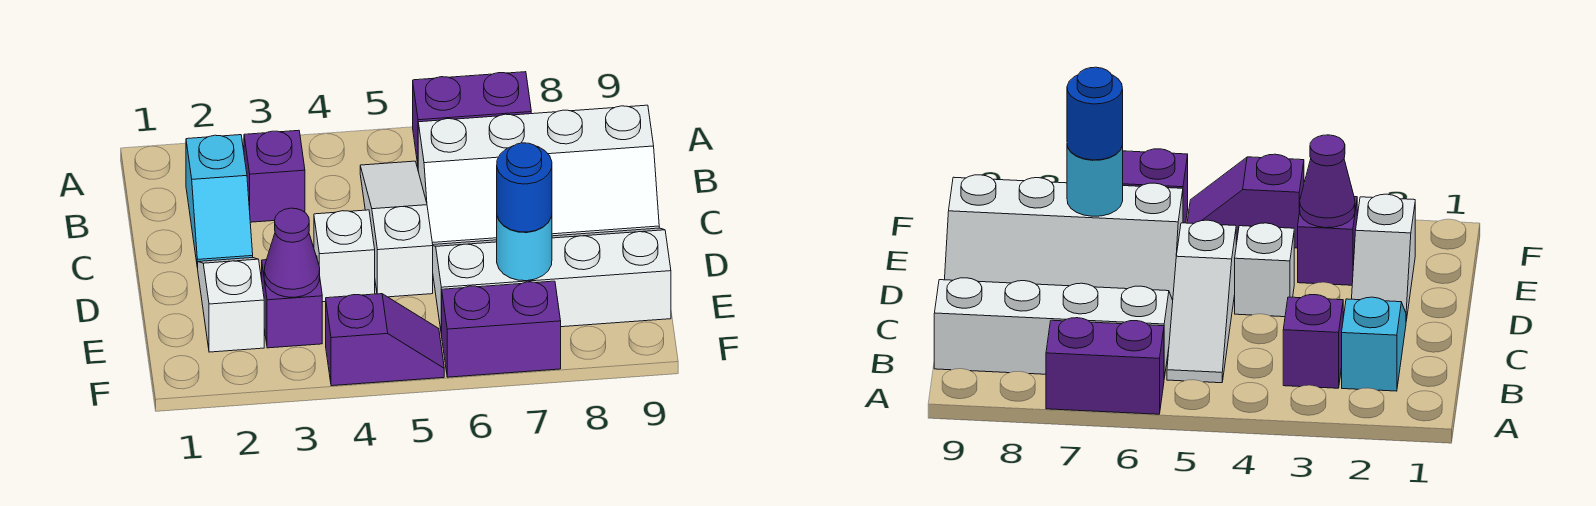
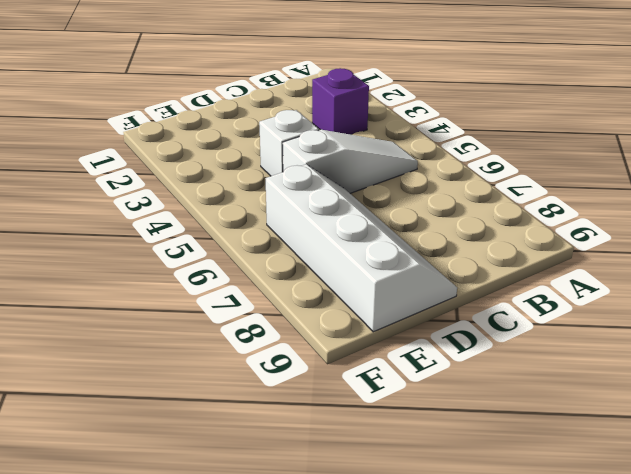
none -> purple brick A6:A7 level 1
none -> cyan slope B2:C2 level 1 top B
none -> white slope B6:C9 level 1 top B

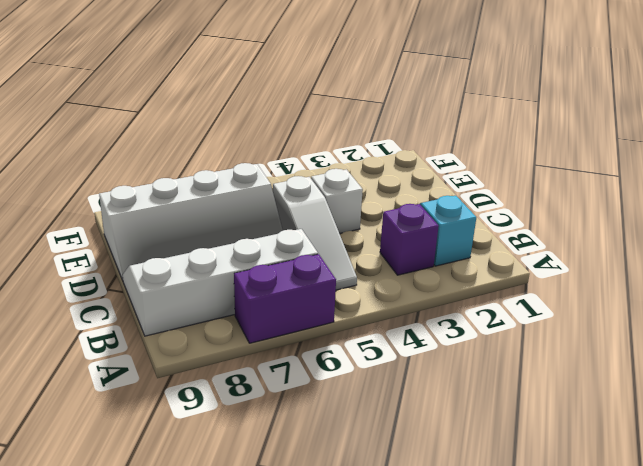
none -> white slope D2:E2 level 1 top E
none -> purple brick E3 level 1
none -> purple slope F4:F5 level 1 top 4

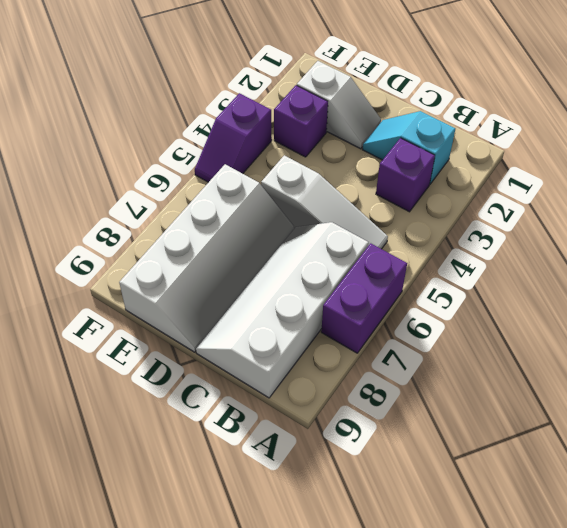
none -> white brick D4 level 1
none -> purple brick F6:F7 level 1
none -> purple cone E3 level 2

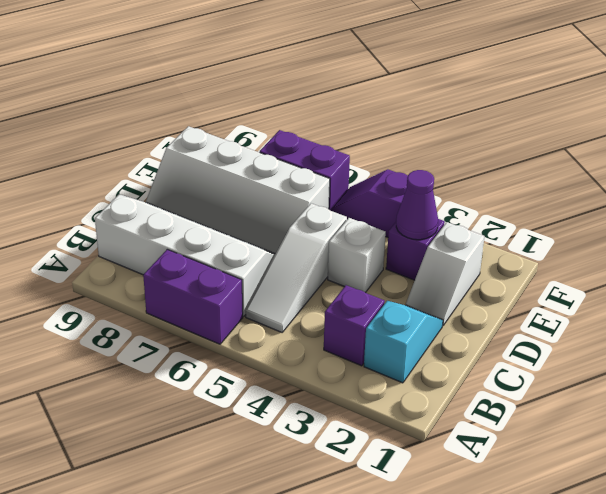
none -> cyan round brick E7 level 2
none -> blue round brick E7 level 3

